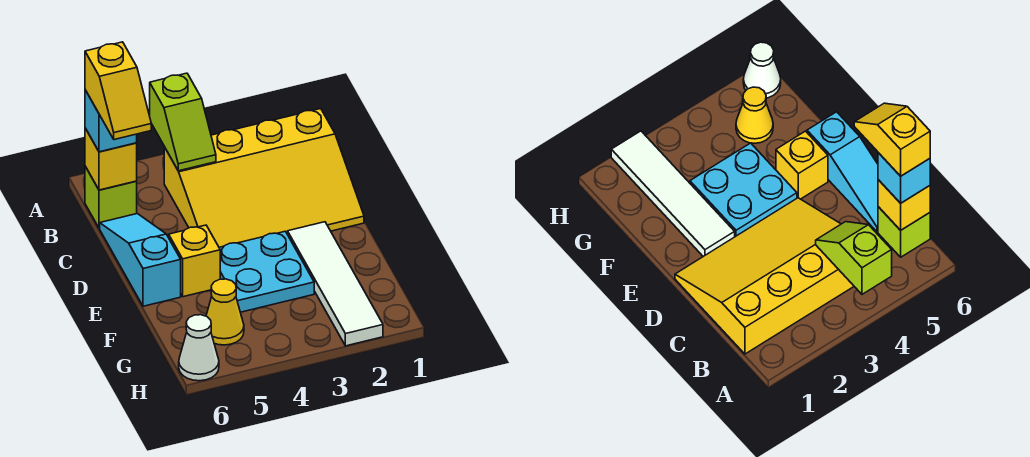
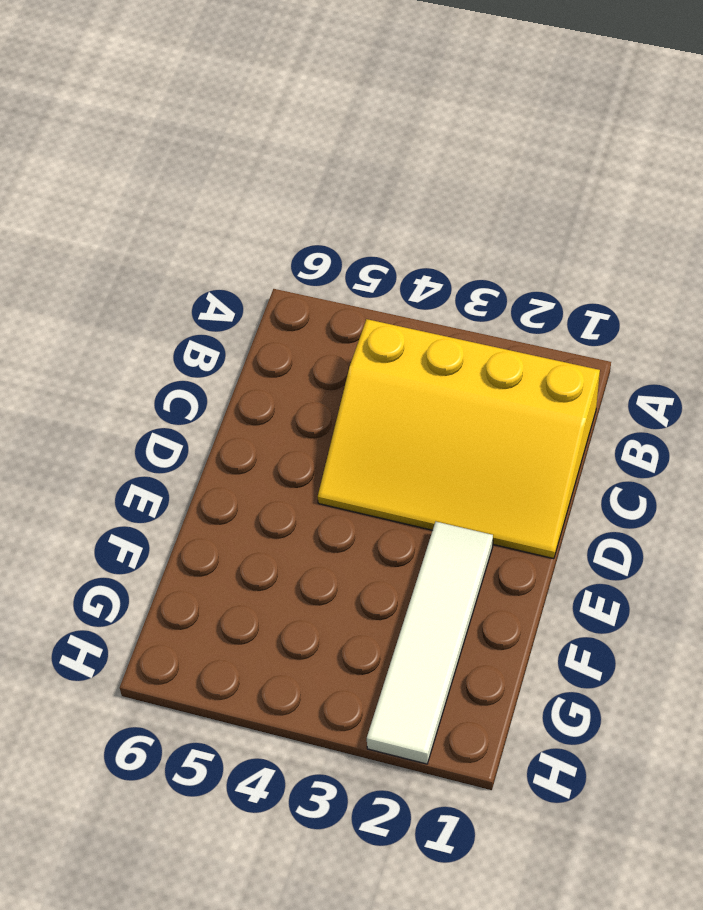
none -> lime brick B6 level 1
none -> cyan slope C6:E6 level 1 top E
none -> cyan plate E3:F4 level 1

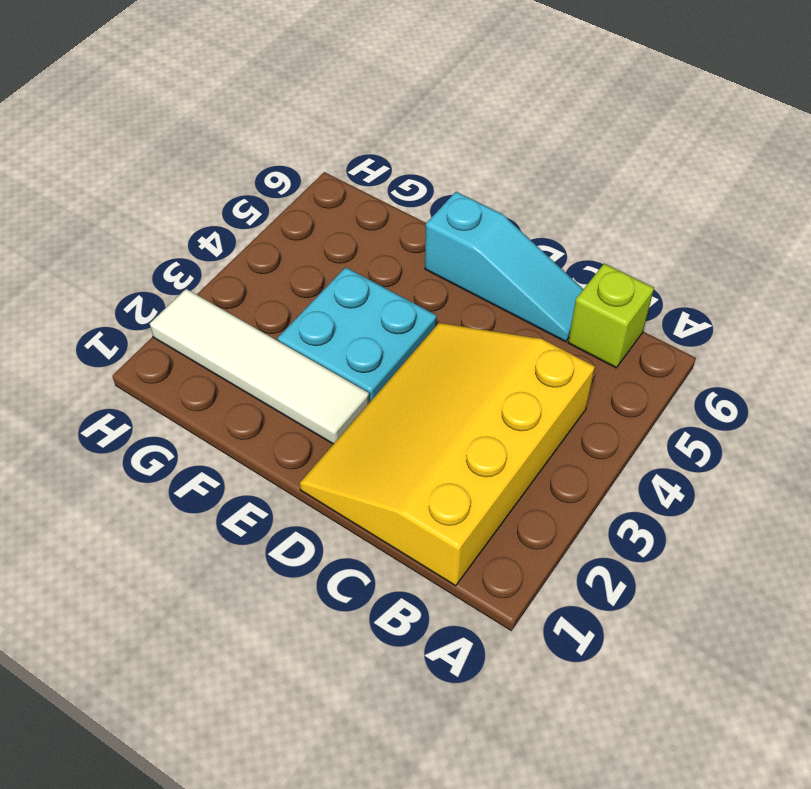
none -> yellow brick E5 level 1
none -> yellow cone G5 level 1
none -> white cone H6 level 1

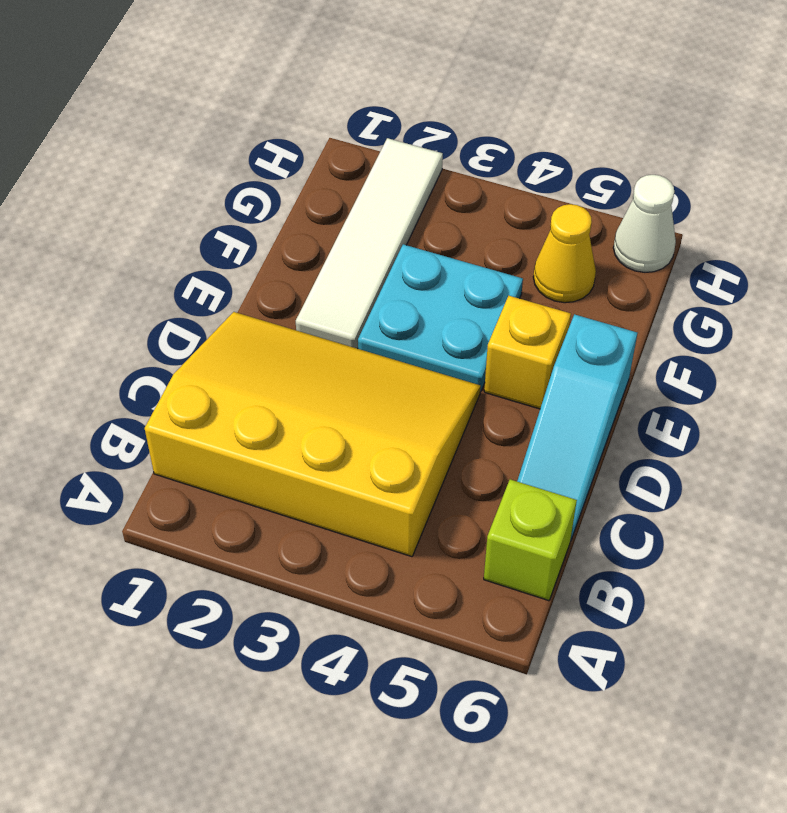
none -> lime slope A4:B4 level 2 top A
none -> yellow brick B6 level 2
none -> cyan brick B6 level 3

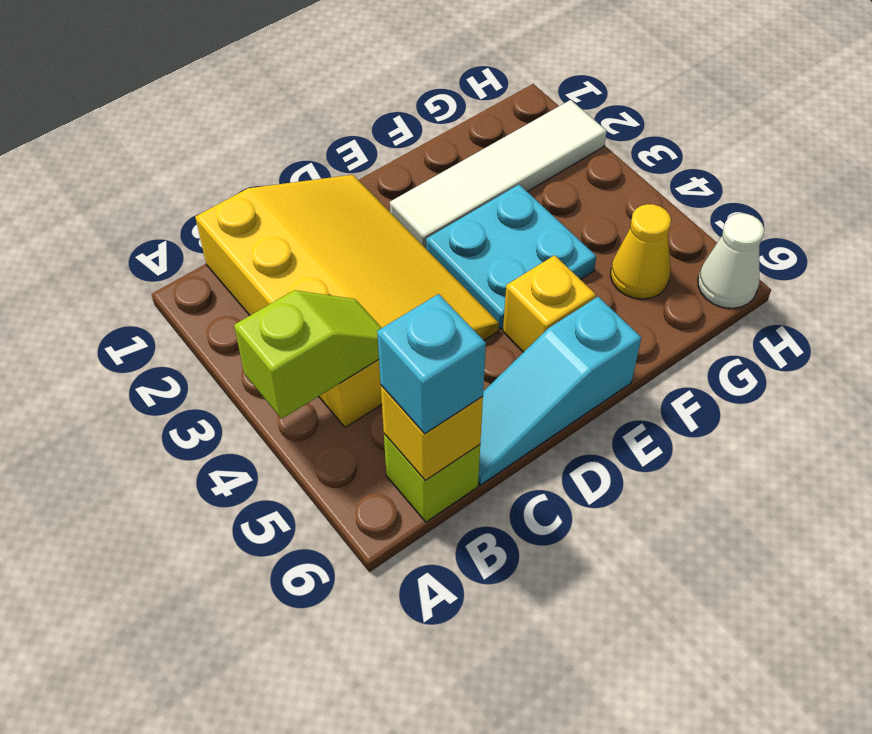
none -> yellow slope B6:C6 level 4 top B

